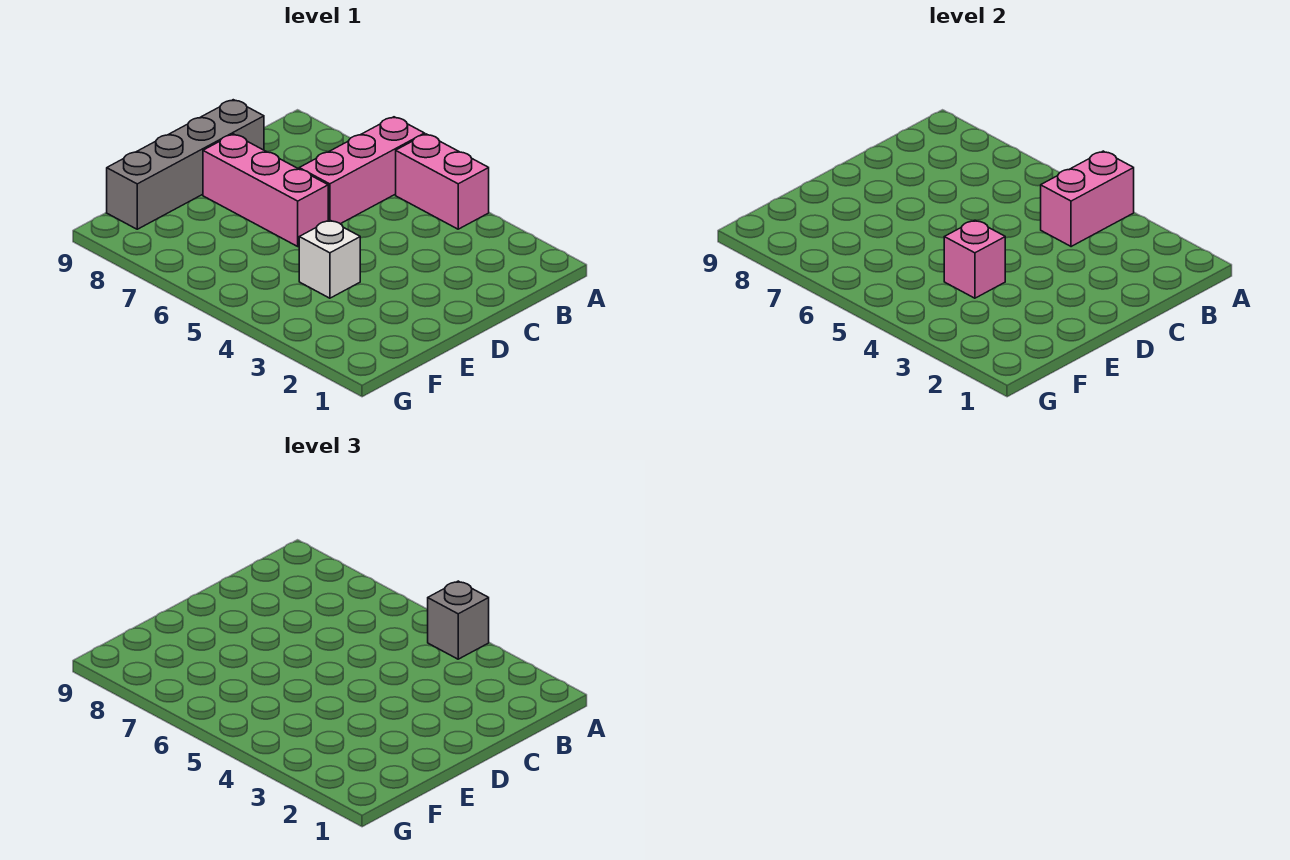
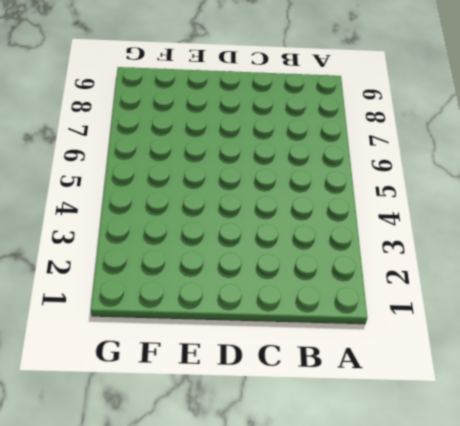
none -> pink brick A4:A5 level 1
none -> pink brick A6:C6 level 1

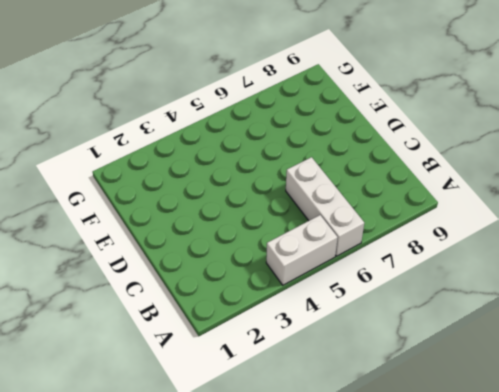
white brick A4:A5 level 1 -> pink brick A4:A5 level 1
white brick A6:C6 level 1 -> pink brick A6:C6 level 1
none -> grey brick C9:F9 level 1
none -> pink brick D6:D8 level 1

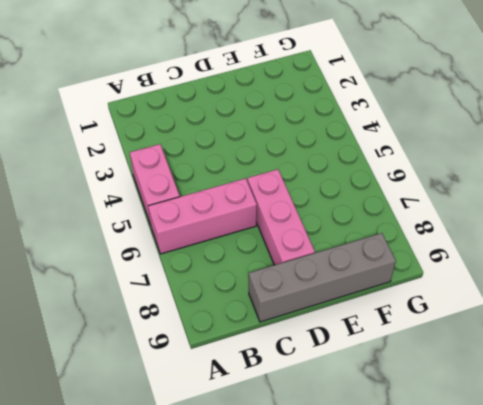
none -> white brick E4 level 1
none -> pink brick A4:B4 level 2

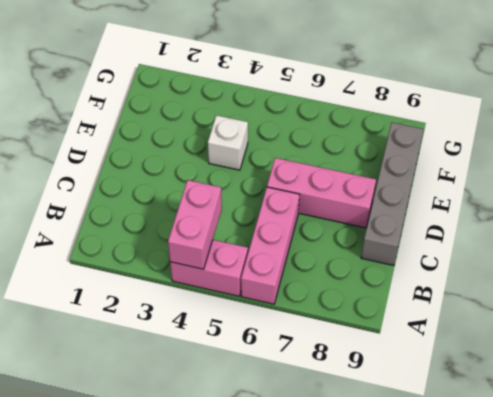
none -> pink brick E4 level 2
none -> grey brick A4 level 3

